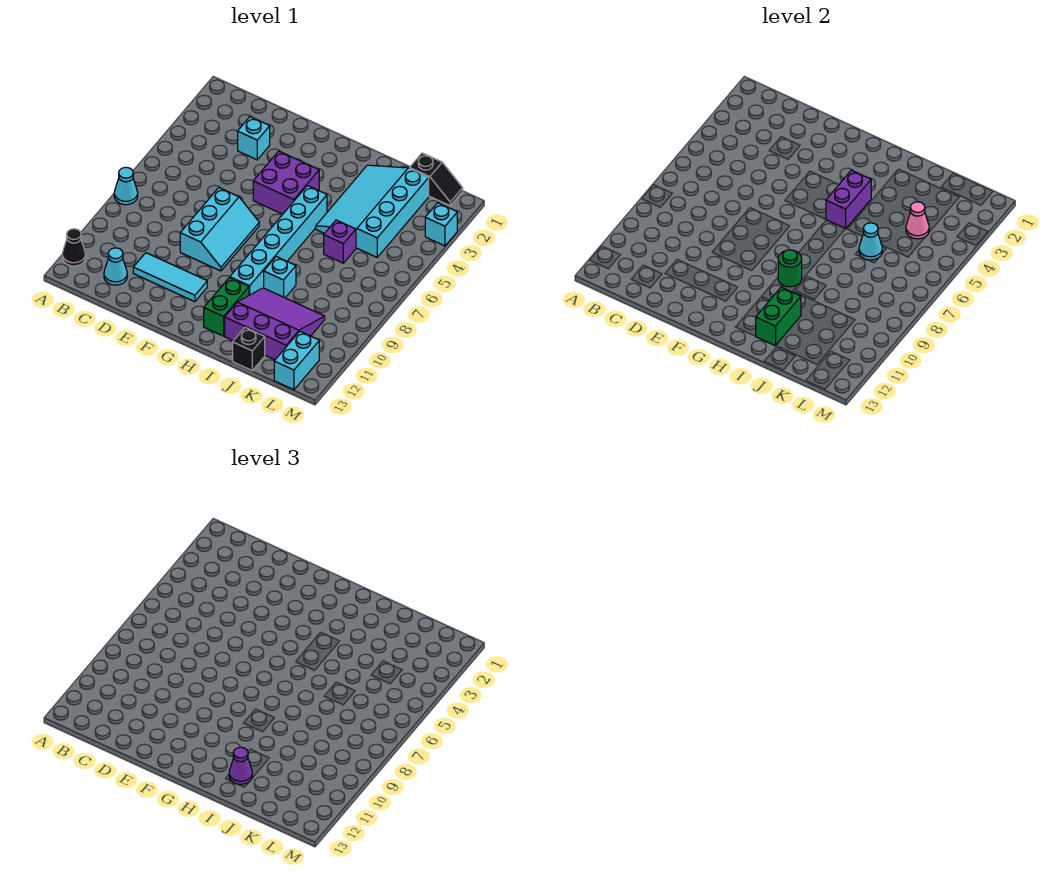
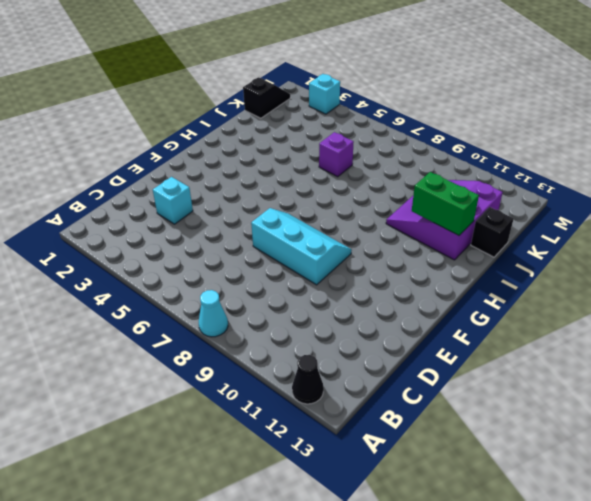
none -> cyan cone C12 level 1
none -> cyan tile D11:F11 level 1
none -> purple brick F4:G5 level 1

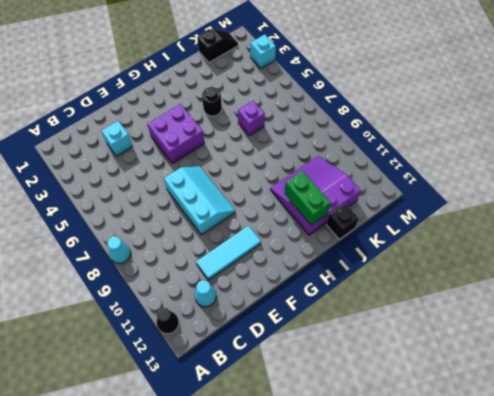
black round brick I4 level 1 -> cyan slope I2:K5 level 1 top K
none -> cyan brick H5:H10 level 1
none -> green brick H11:H12 level 1
none -> cyan brick I9 level 1

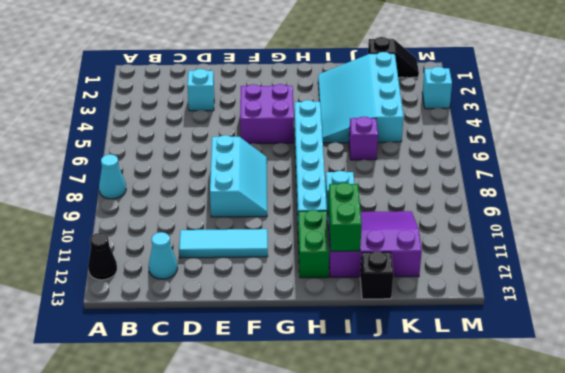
none -> cyan brick L12:L13 level 1
none -> purple brick H4:H5 level 2
none -> green round brick H9 level 2

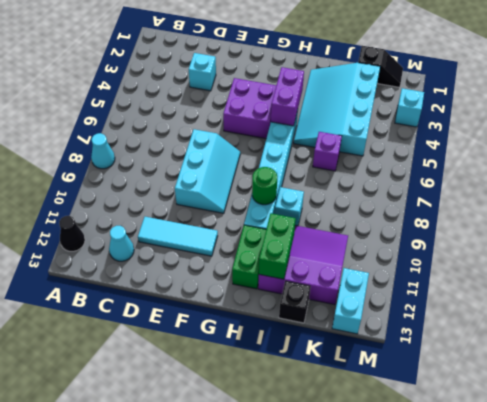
none -> cyan cone J6 level 2
none -> pink cone K4 level 2
none -> purple cone I12 level 3

